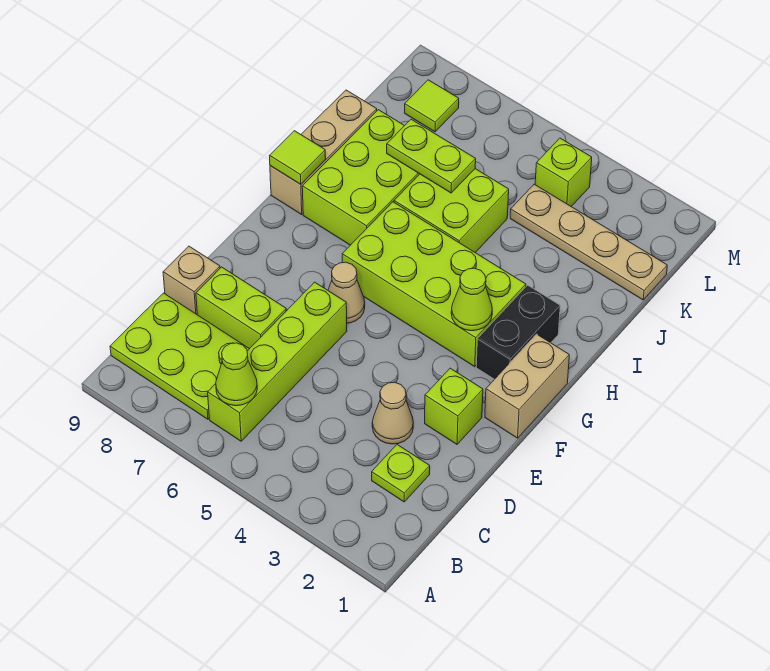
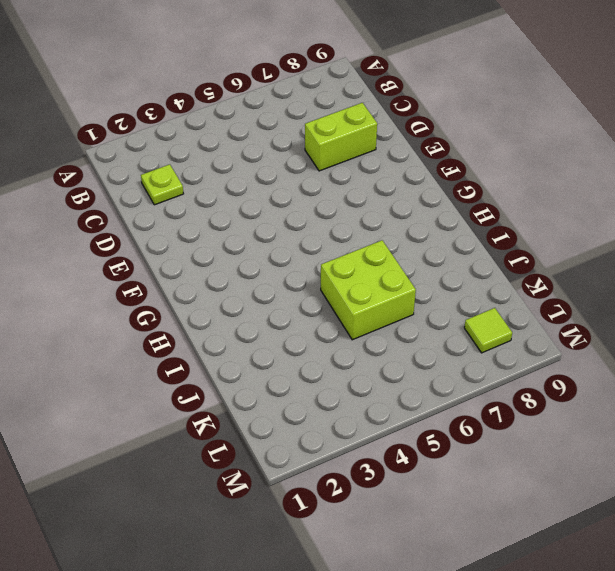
none -> lime brick B6:E6 level 1
none -> lime plate B7:C9 level 1
none -> tan cone D3 level 1

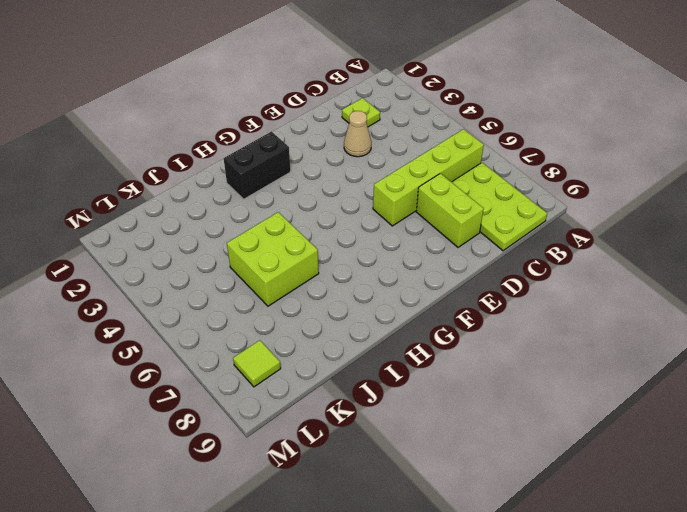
none -> tan brick D9 level 1
none -> lime brick E2 level 1
none -> tan brick F1:G1 level 1

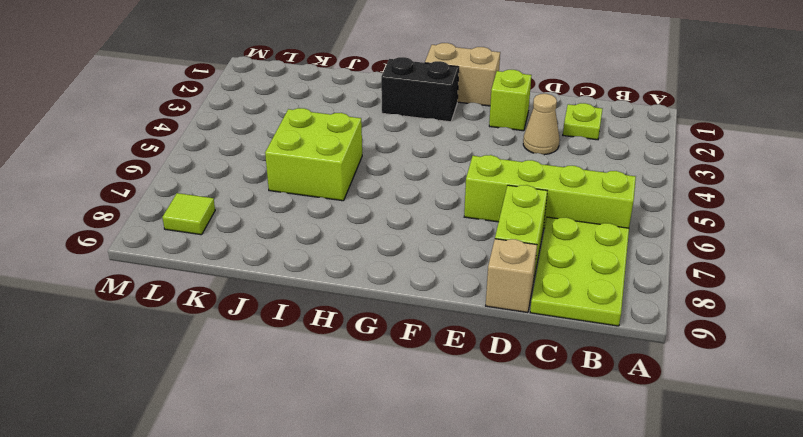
none -> tan cone F6 level 1
none -> lime brick G3:H6 level 1
none -> lime brick H7:J8 level 1

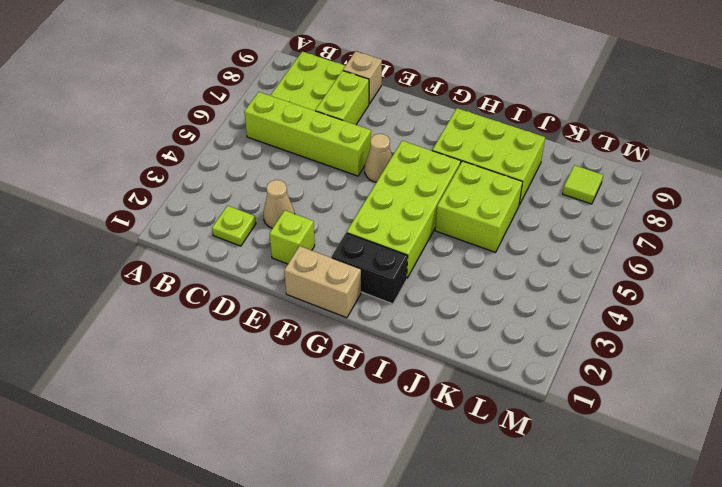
none -> tan brick H9:J9 level 1
none -> tan plate K1:K4 level 1
none -> lime brick L4 level 1

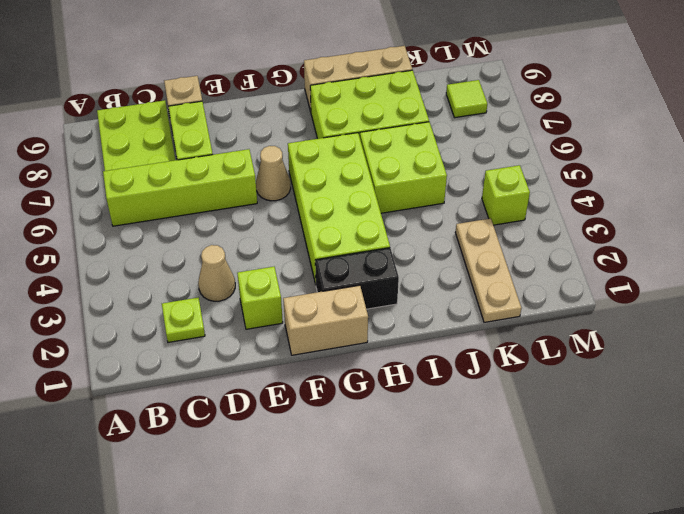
tan plate K1:K3 level 1 -> tan plate K1:K4 level 1
none -> lime cone B6 level 2
none -> lime cone G3 level 2
none -> lime tile H9 level 2

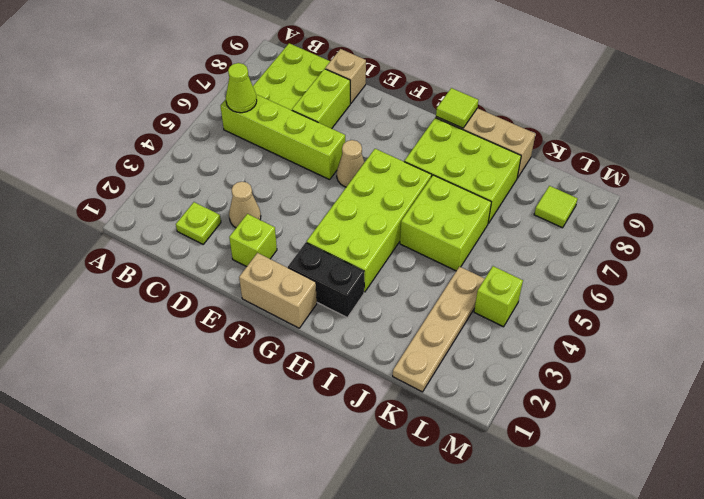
none -> lime cone G3 level 2
none -> lime plate J6:J7 level 2

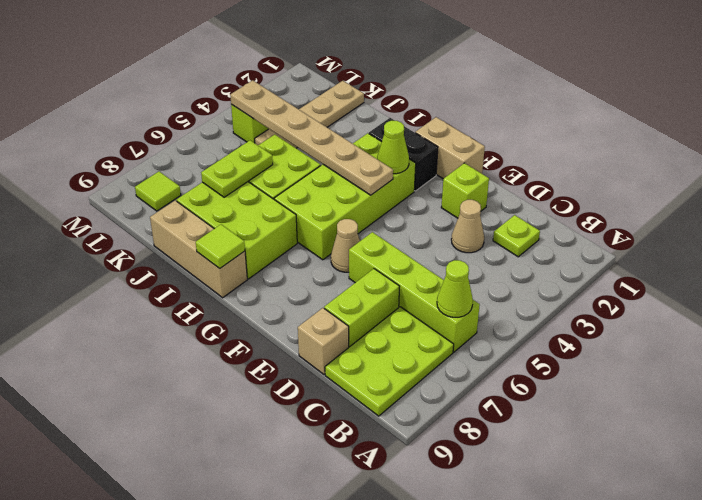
tan plate G4:L4 level 2 -> none

